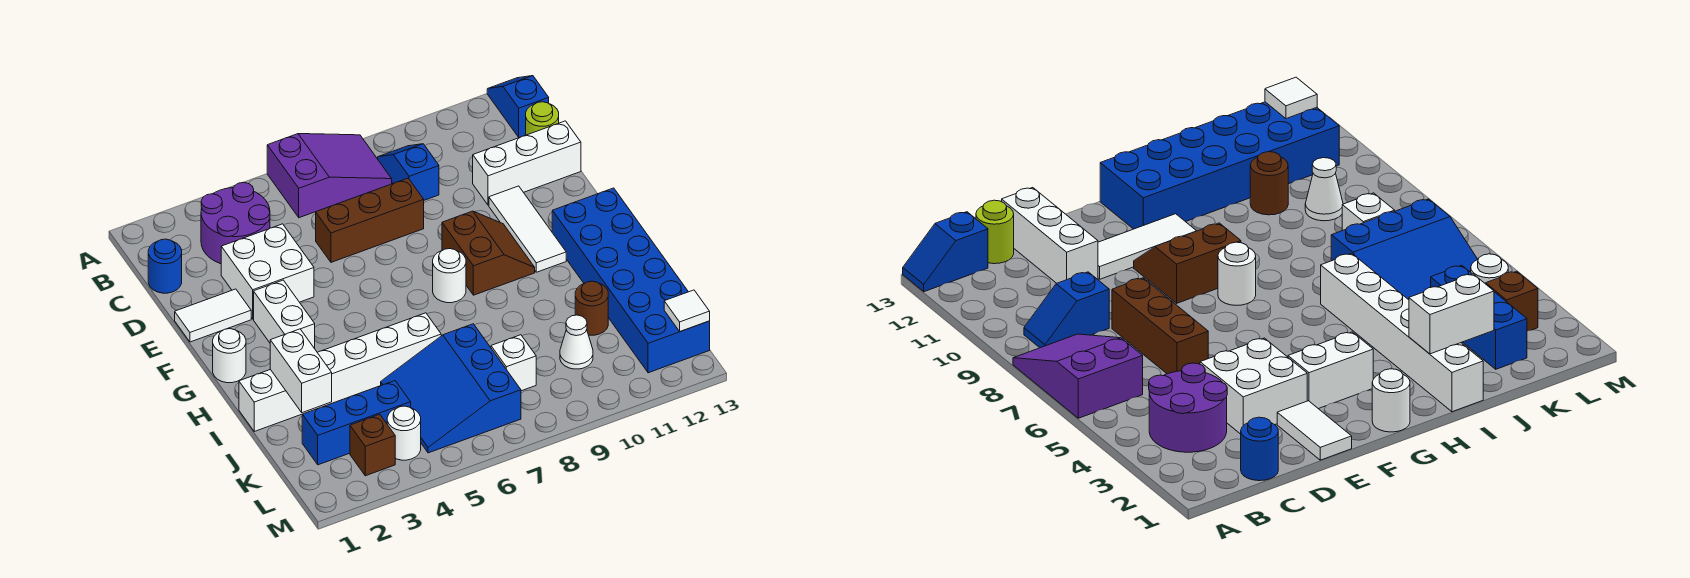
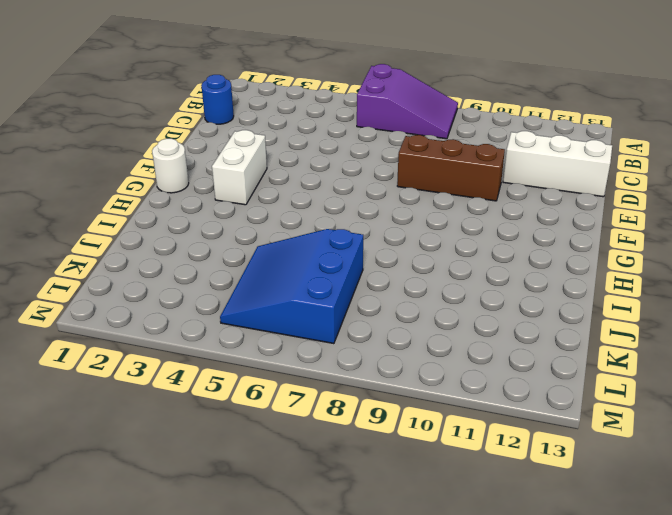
brown brick E8:E10 level 1 -> brown brick D6:D8 level 1
none -> blue slope A13:B13 level 1 top B
none -> purple round brick B3:C4 level 1
none -> blue slope B9:C9 level 1 top C

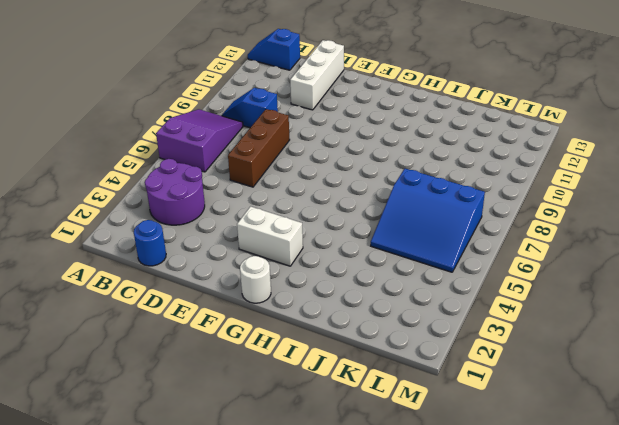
none -> lime round brick C13 level 1
none -> white brick D3:E4 level 1
none -> white tile E1:E2 level 1

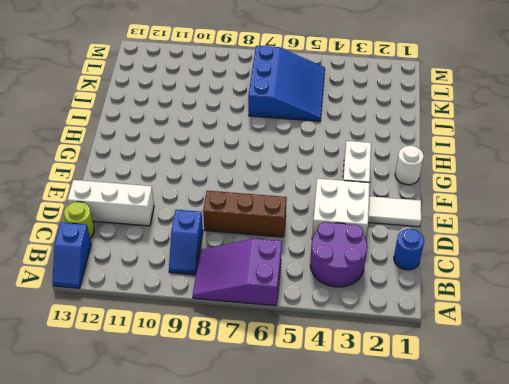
none -> white tile E11:G11 level 1
none -> brown slope F9:G10 level 1 top 9
none -> white round brick G8 level 1

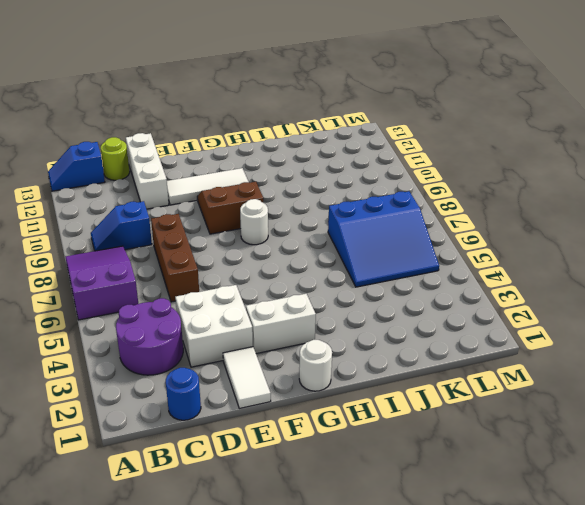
none -> blue brick G12:L13 level 1
none -> white brick I1:I6 level 1
none -> brown round brick J11 level 1

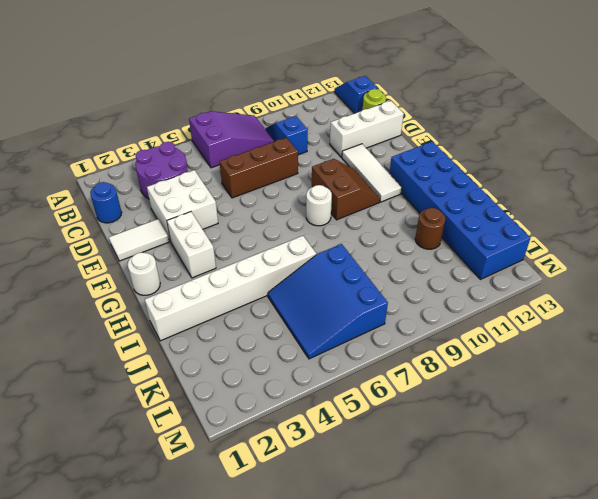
none -> blue brick K2:K4 level 1
none -> white brick K8 level 1
none -> white cone K10 level 1

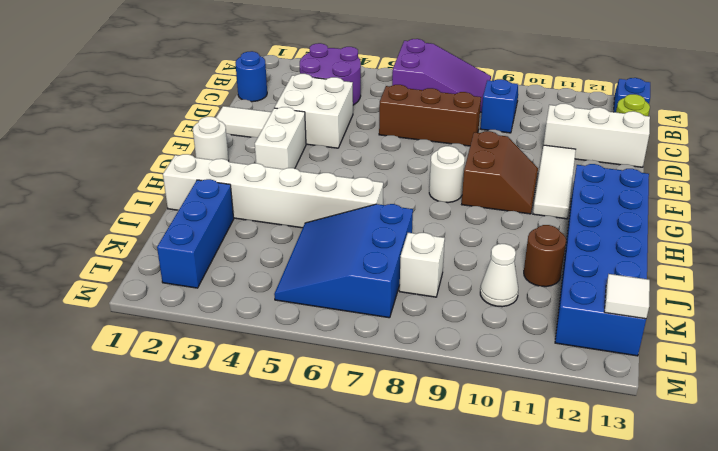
blue brick J2:L2 level 1 -> blue brick K2:K4 level 1
none -> brown brick L3 level 1
none -> white round brick L4 level 1
none -> white brick I2:J2 level 2

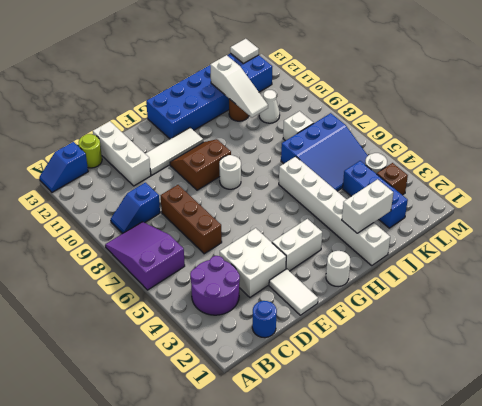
white slope J10:J12 level 2 top 12 -> none

